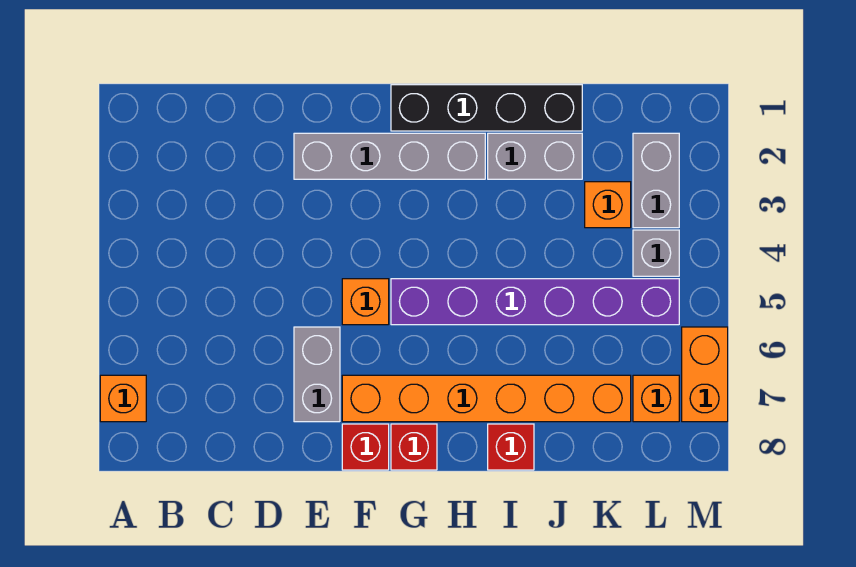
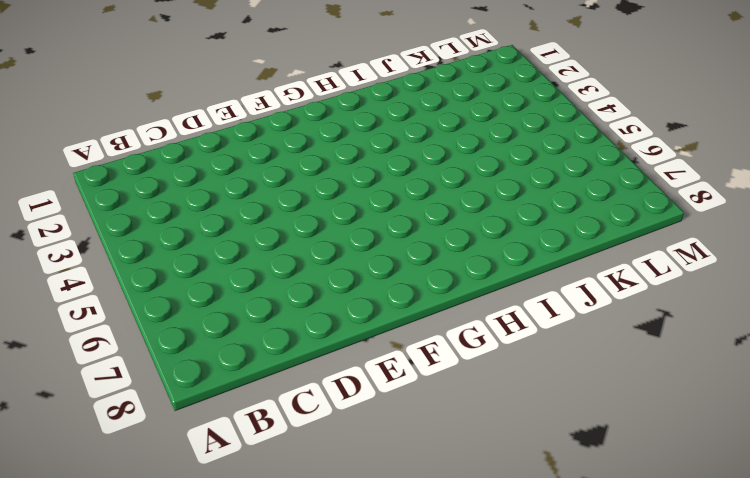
none -> orange brick A7 level 1
none -> grey brick E2:H2 level 1
none -> grey brick E6:E7 level 1

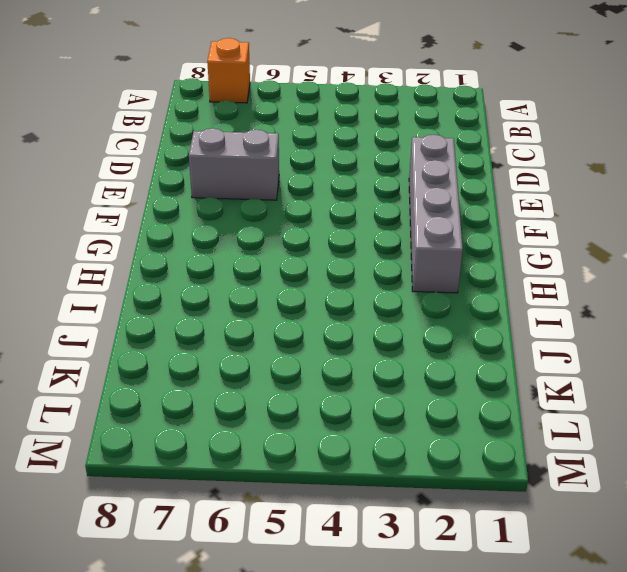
none -> orange brick F5 level 1
none -> orange brick F7:K7 level 1
none -> red brick F8 level 1

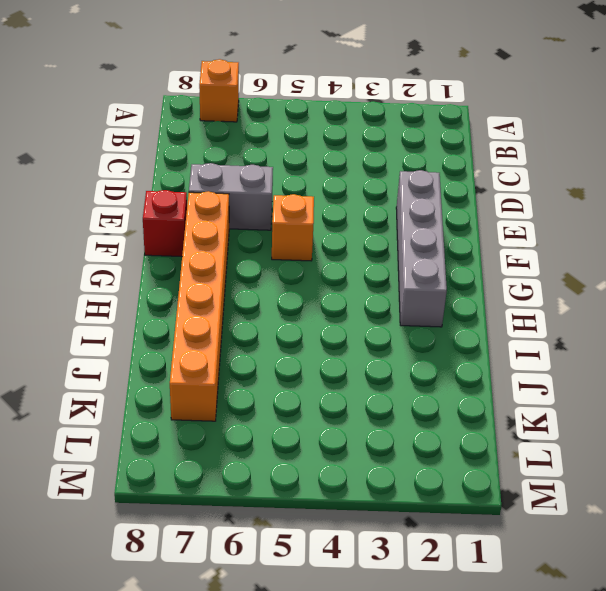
none -> black brick G1:J1 level 1
none -> purple brick G5:L5 level 1
none -> red brick G8 level 1

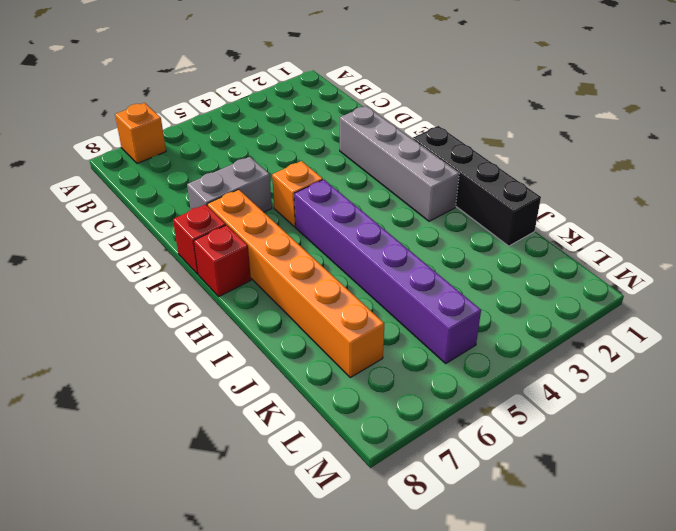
none -> grey brick I2:J2 level 1
none -> red brick I8 level 1
none -> orange brick K3 level 1

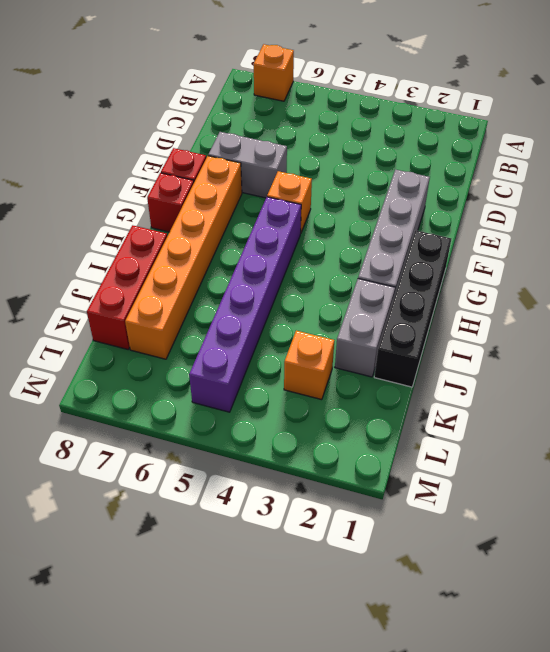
red brick I8:K8 level 1 -> red brick I8 level 1
none -> grey brick L2:L3 level 1
none -> grey brick L4 level 1
none -> orange brick L7 level 1

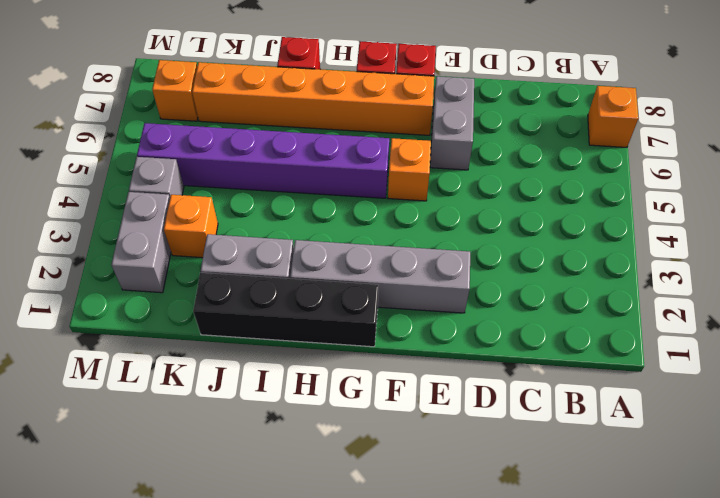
none -> orange brick M6:M7 level 1

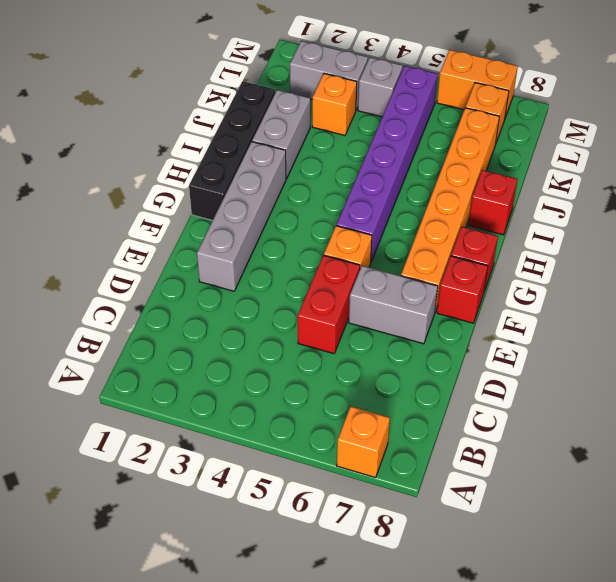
red brick D5:E5 level 1 -> none

